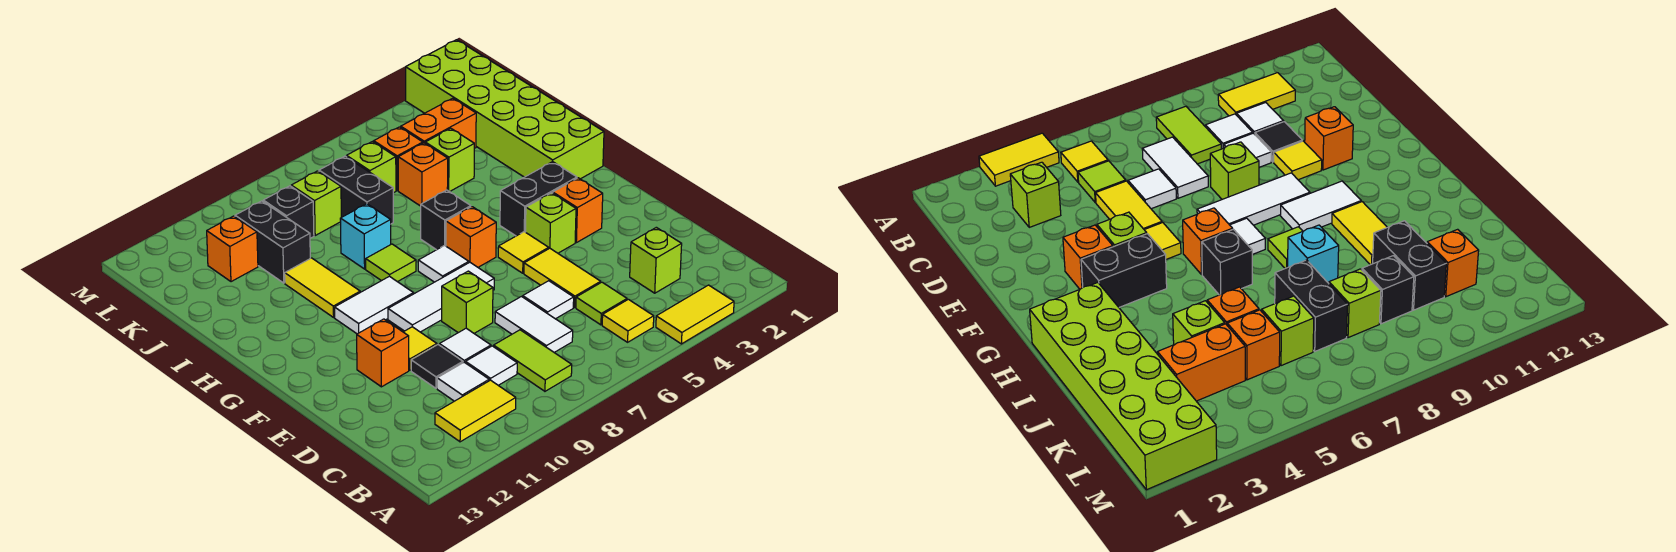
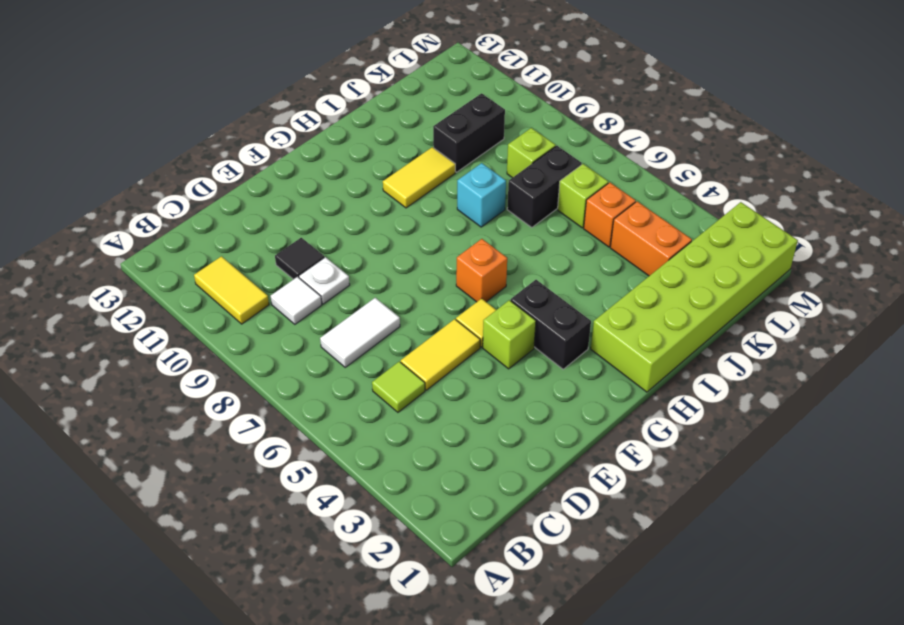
white plate D9 level 1 -> white tile D9 level 1
none -> yellow tile A3:A4 level 1
none -> yellow tile B5 level 1
none -> lime tile B8:C8 level 1
none -> lime brick C3 level 1

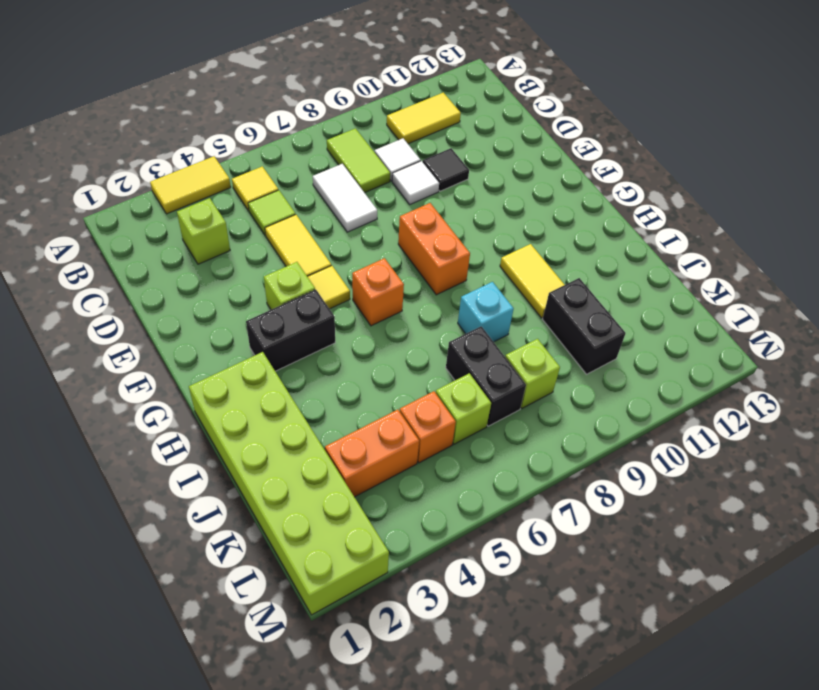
orange brick F8:G8 level 1 -> white tile F7:F9 level 1
none -> white tile C10 level 1
none -> white tile D6 level 1
none -> lime brick E8 level 1
none -> yellow tile E10 level 1

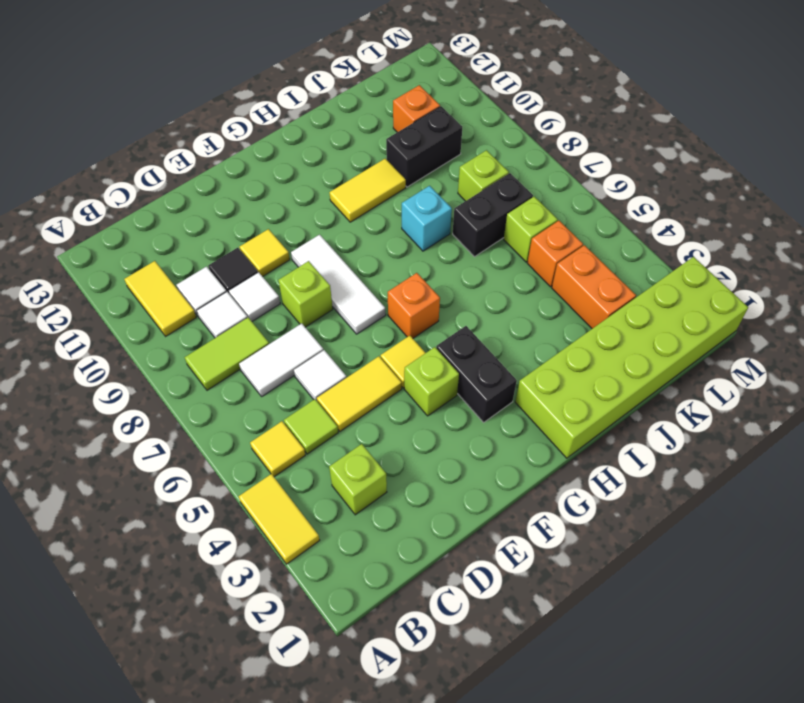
none -> orange brick E11 level 1
none -> orange brick F3 level 1
none -> white tile G7 level 1
none -> white tile G9:G10 level 1

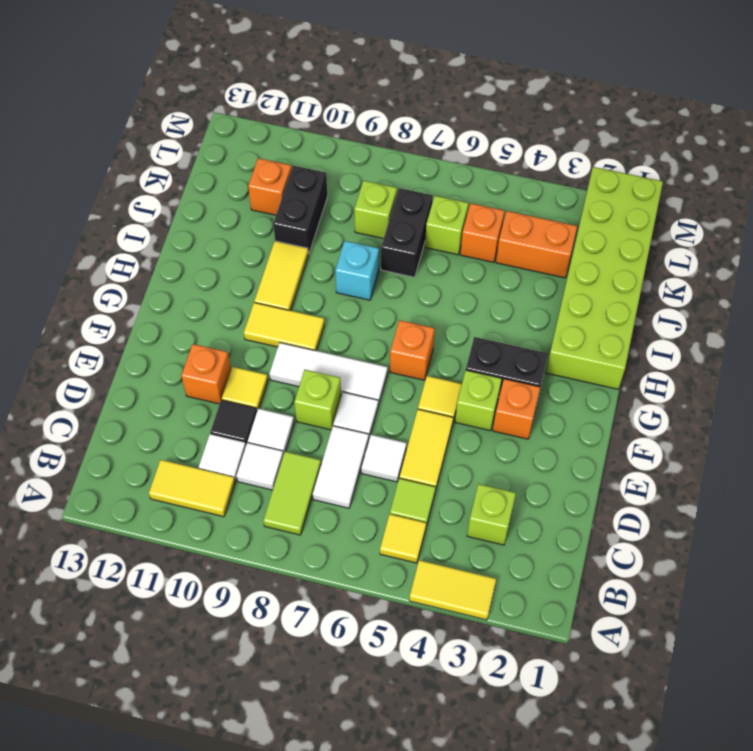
white tile E7 level 1 -> white tile G7 level 1
yellow tile G9:G10 level 1 -> white tile G9:G10 level 1
none -> black brick H6 level 1
none -> lime tile H8 level 1
none -> lime brick J4 level 1
none -> orange brick J5 level 1

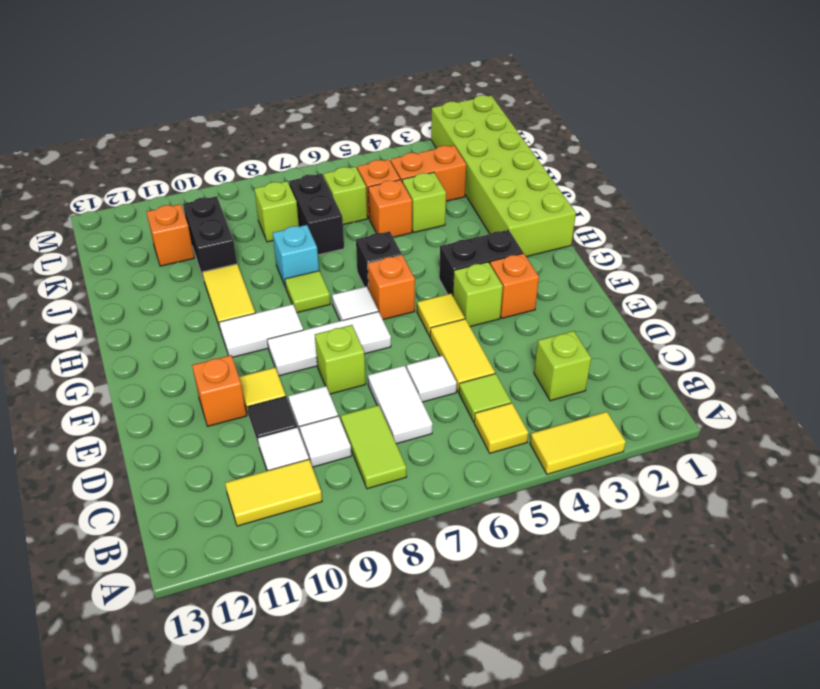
none -> black brick K9 level 1

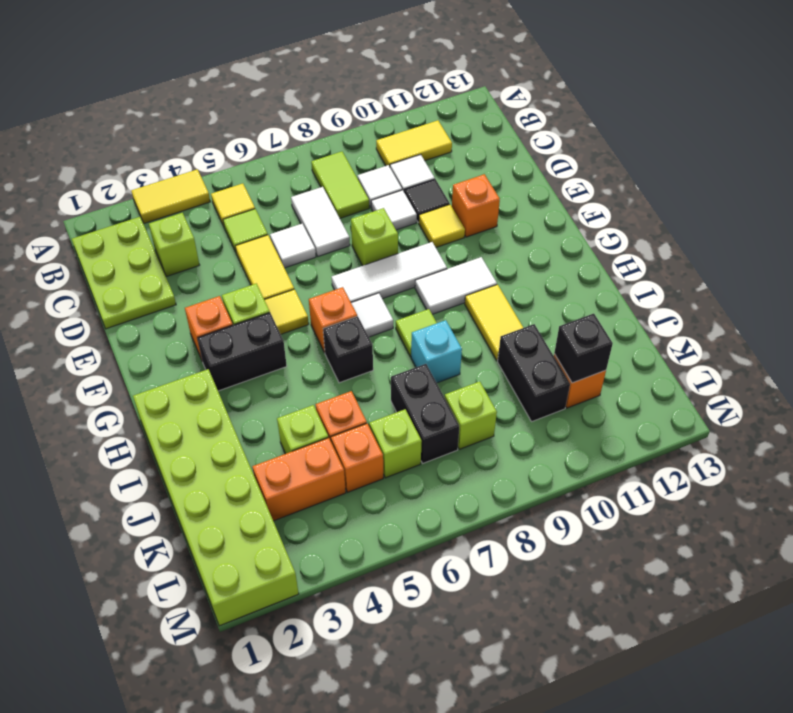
lime plate B1:D2 level 1 -> none
black brick K11 level 2 -> black brick K9 level 1

